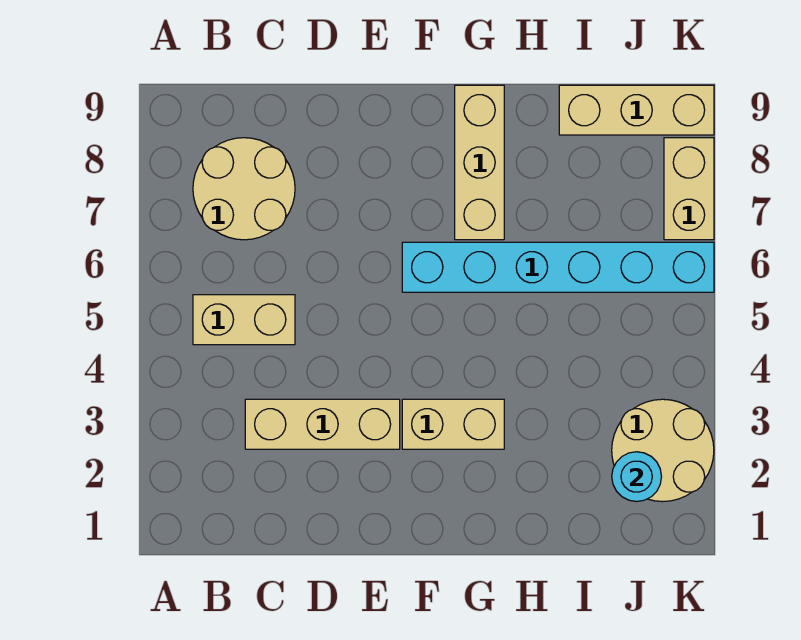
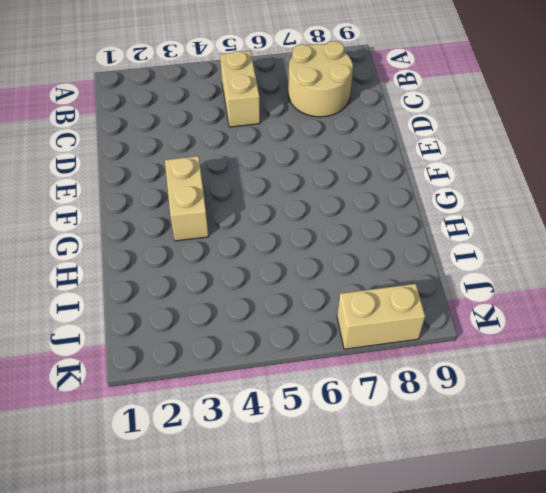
none -> tan brick C3:E3 level 1
none -> cyan brick F6:K6 level 1

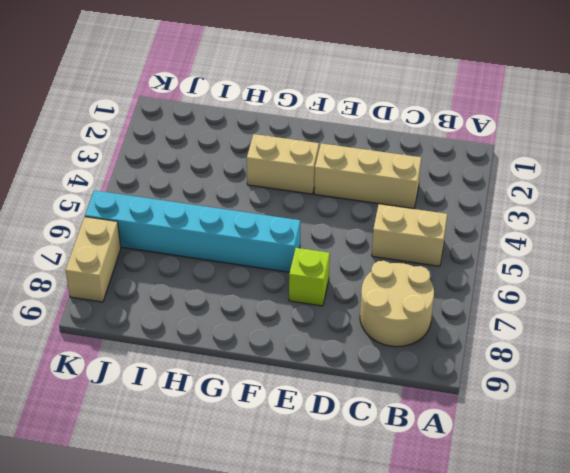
lime brick E7 level 1 -> none
none -> tan brick G7:G9 level 1
none -> tan brick I9:K9 level 1

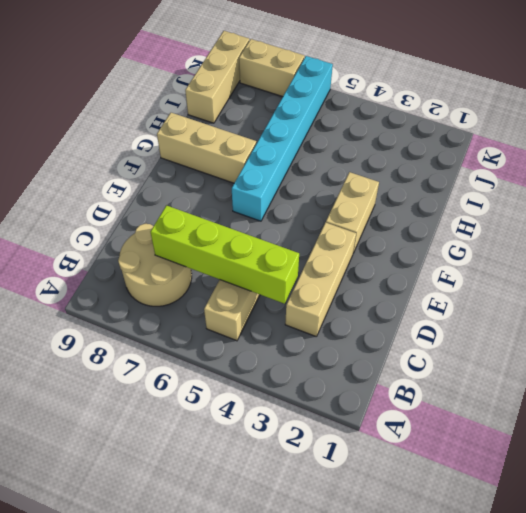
lime brick C4:C7 level 2 -> none
none -> tan round brick J2:K3 level 1
none -> cyan round brick J2 level 2

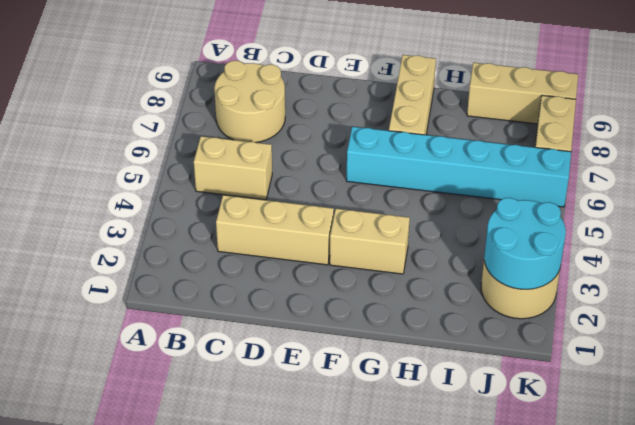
cyan round brick J2:K3 level 2 -> cyan round brick J2 level 2

